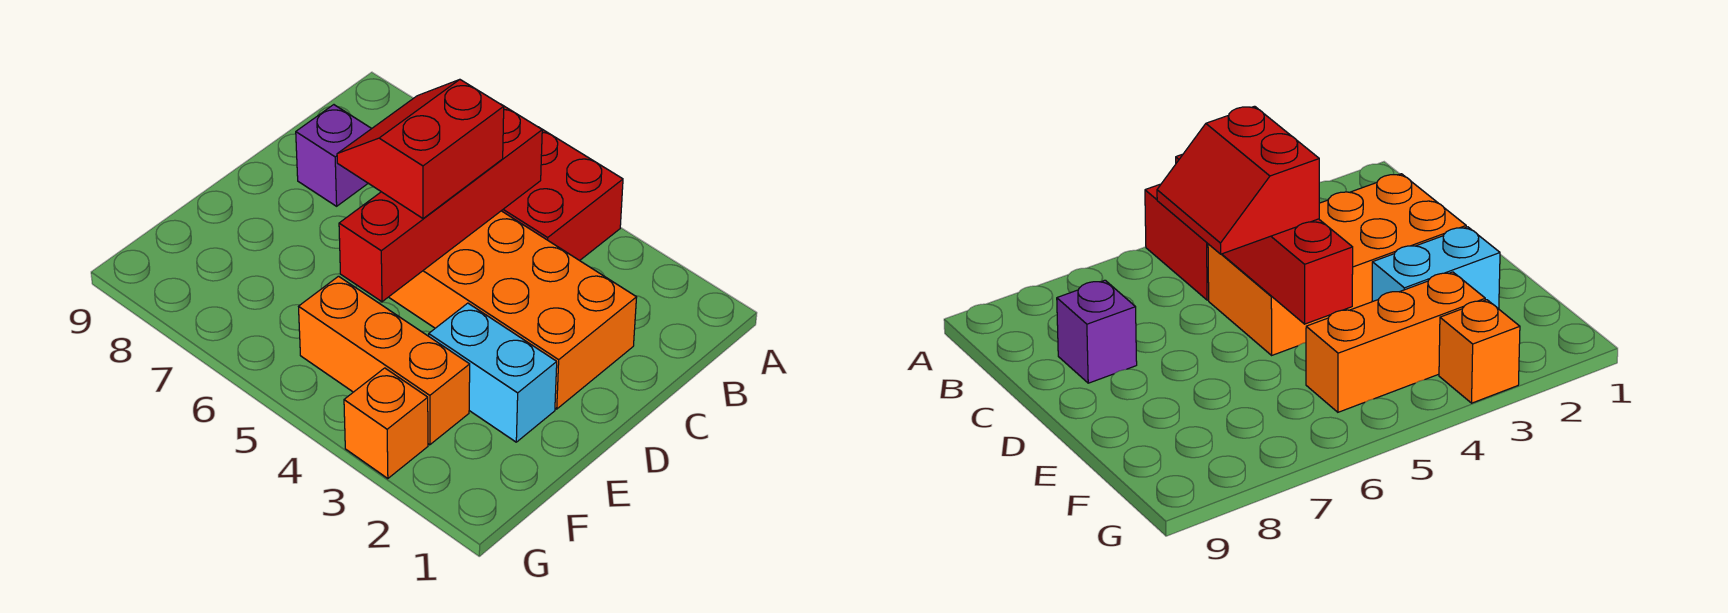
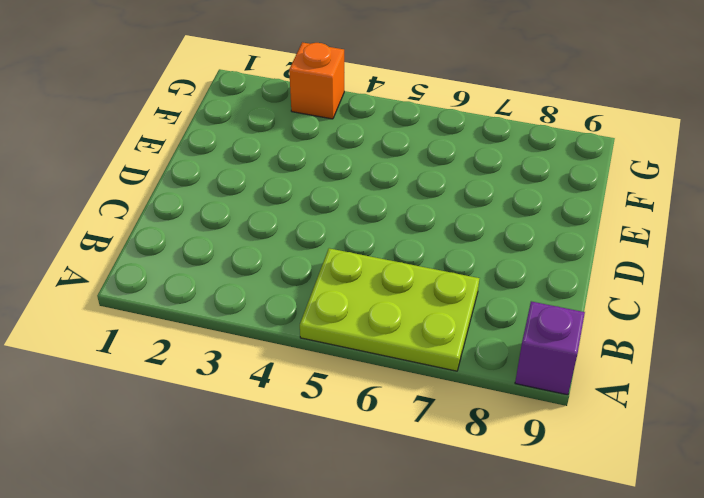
lime plate A5:B7 level 1 -> red brick A4:B5 level 1
purple brick A9 level 1 -> purple brick C8 level 1
none -> orange brick C2:D5 level 1
none -> cyan brick E2:E3 level 1

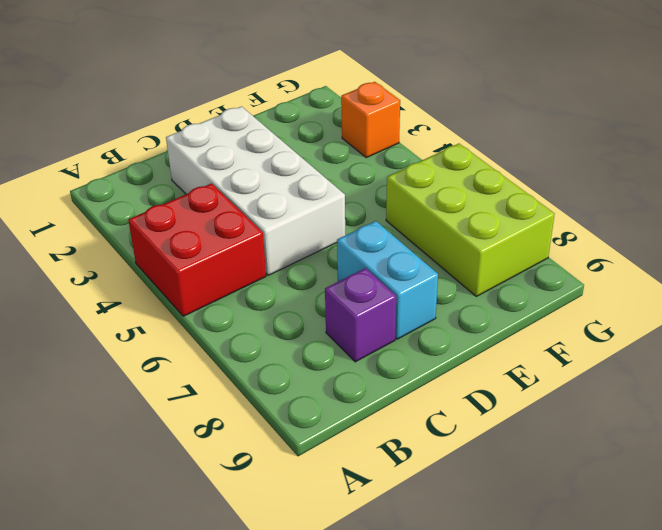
white brick C2:D5 level 1 -> orange brick C2:D5 level 1
cyan brick D7:D8 level 1 -> cyan brick E2:E3 level 1
lime brick F6:G8 level 1 -> none
none -> orange brick F3:F5 level 1
none -> red brick B5:E5 level 2

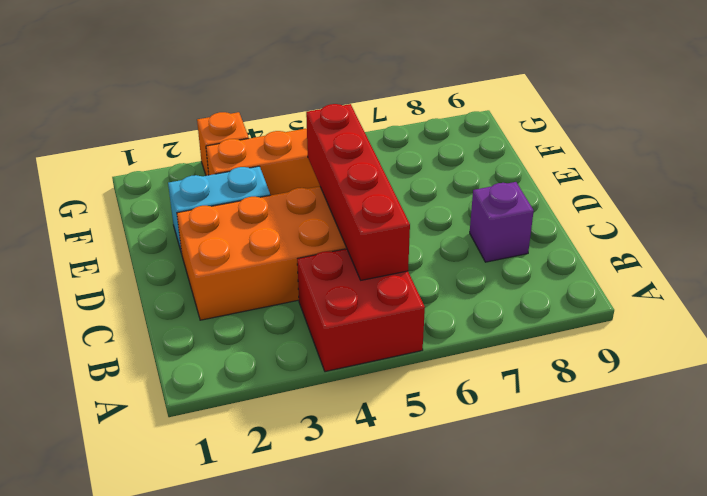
none -> red slope C5:D6 level 3 top 5

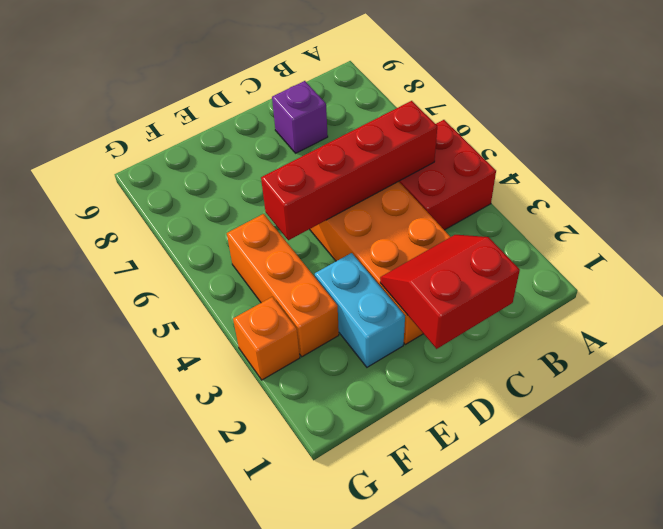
red slope C1:D2 level 2 top 1 -> red slope C5:D6 level 3 top 5

